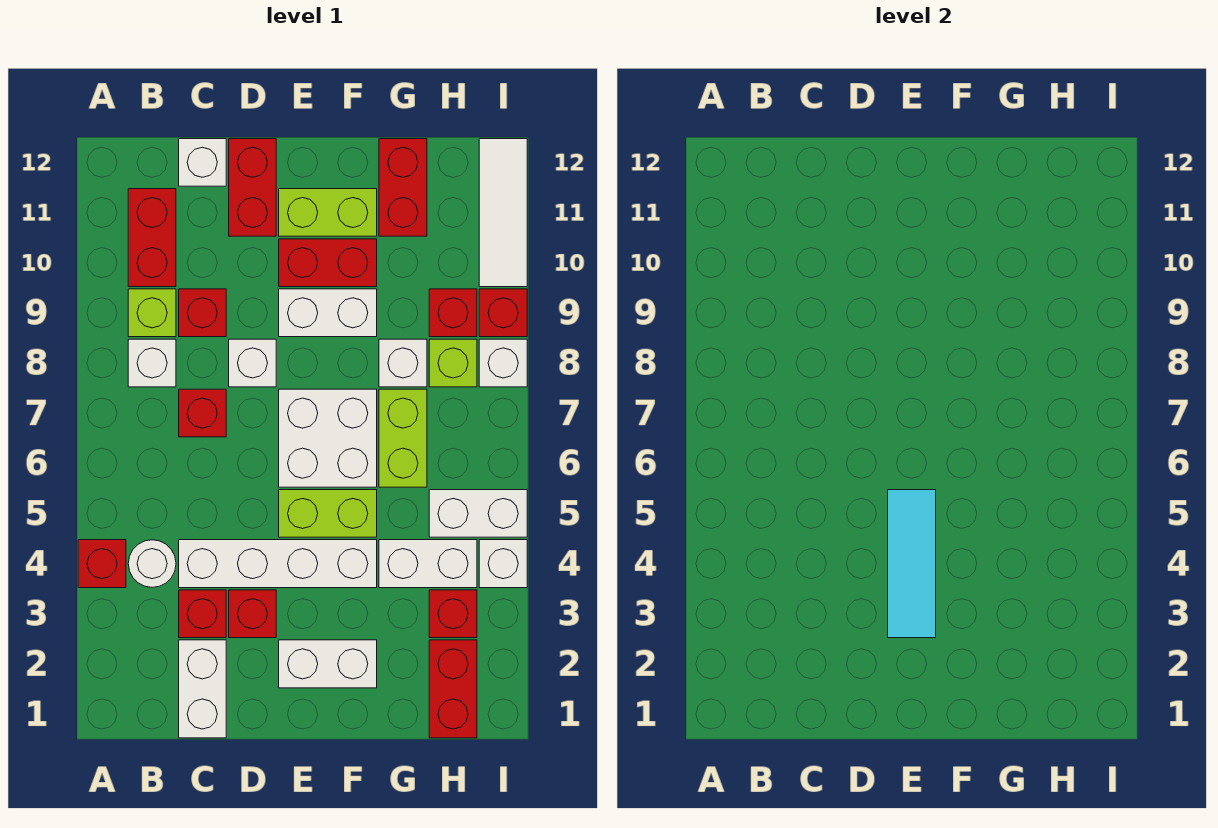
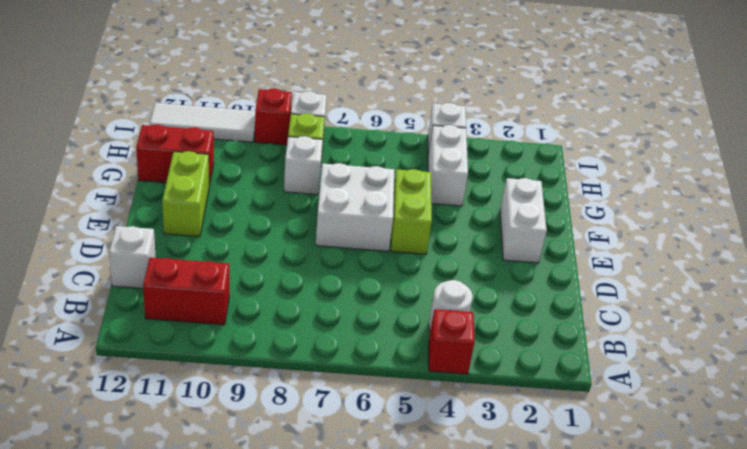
none -> white brick B8 level 1
none -> lime brick B9 level 1
none -> white brick C1:C2 level 1
none -> red brick C3 level 1

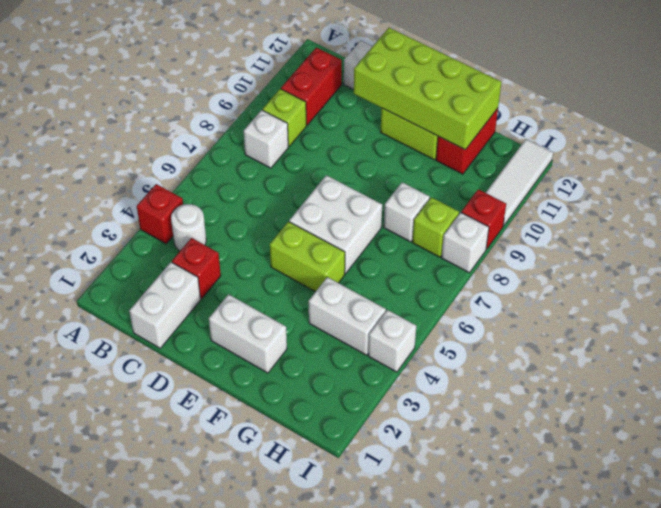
lime brick D11:G12 level 2 -> none
none -> white brick C4:F4 level 1
none -> red brick C7 level 1
none -> red brick C9 level 1
none -> red brick D3 level 1

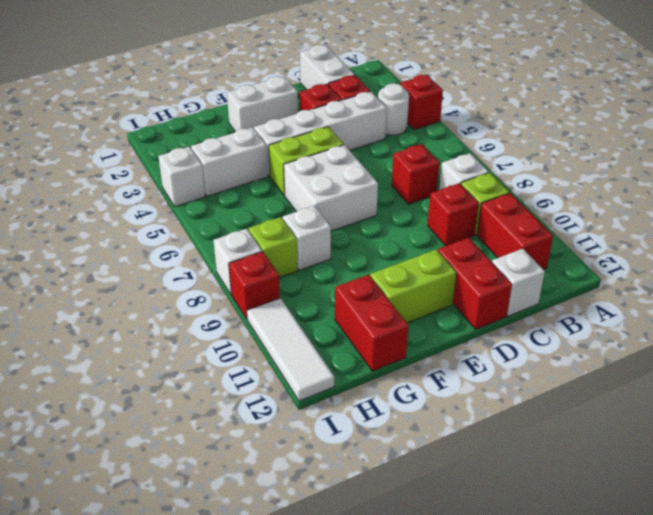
none -> white brick D8 level 1
none -> white brick E9:F9 level 1
none -> red brick E10:F10 level 1
none -> lime brick G6:G7 level 1

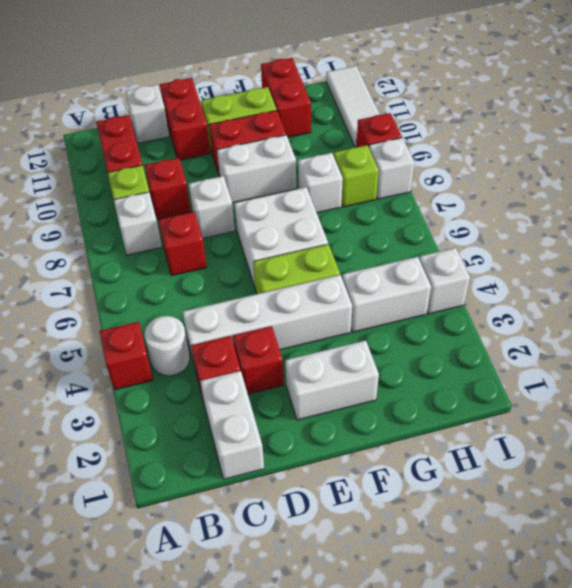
none -> lime brick G6:G7 level 1
none -> red brick H1:H2 level 1
none -> red brick H3 level 1
none -> white brick H5:I5 level 1

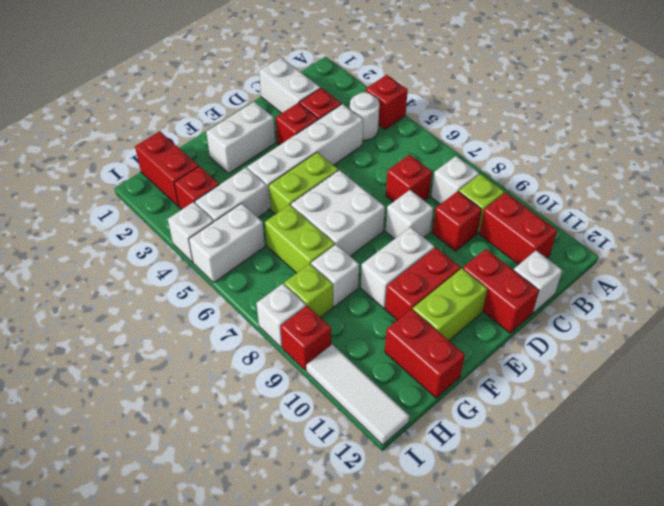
none -> red brick H9 level 1
none -> cyan tile E3:E5 level 2

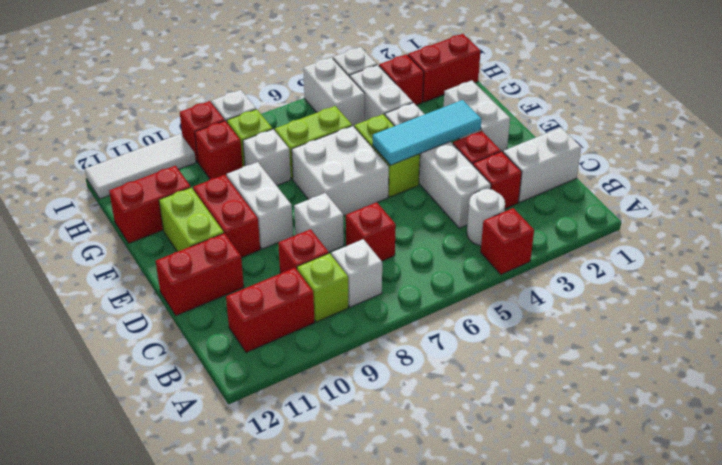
none -> white brick C12 level 1

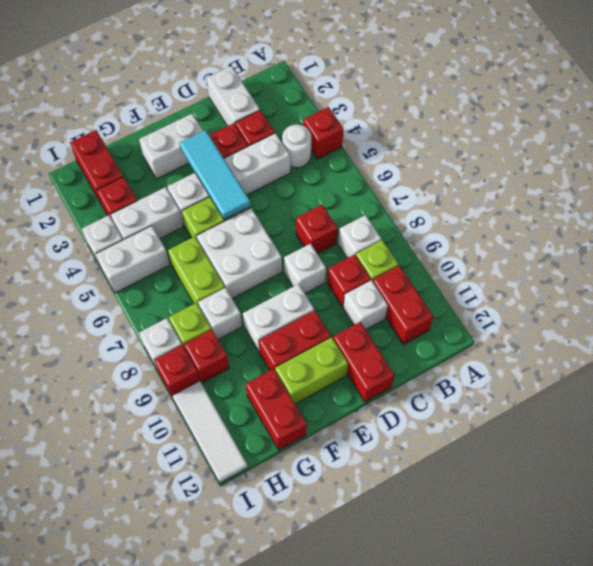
white brick C10 level 1 -> white brick C12 level 1

